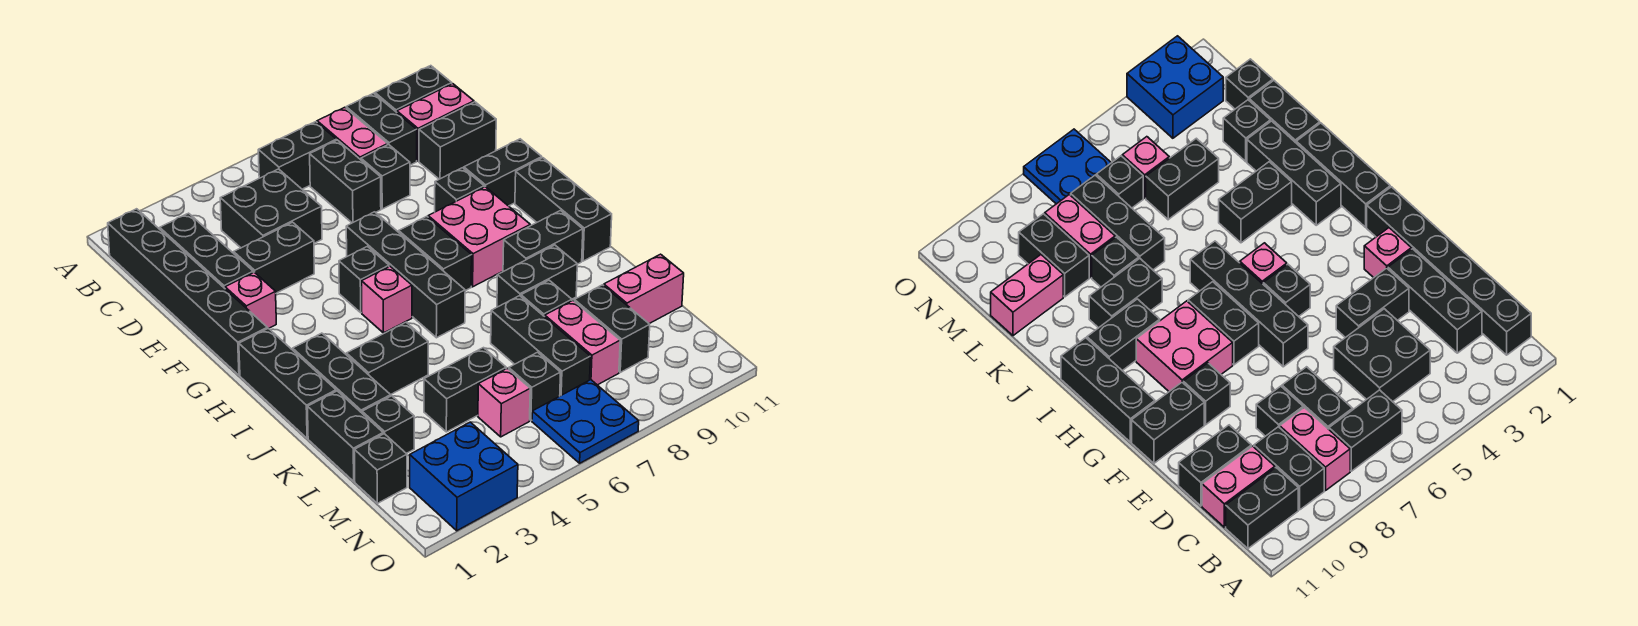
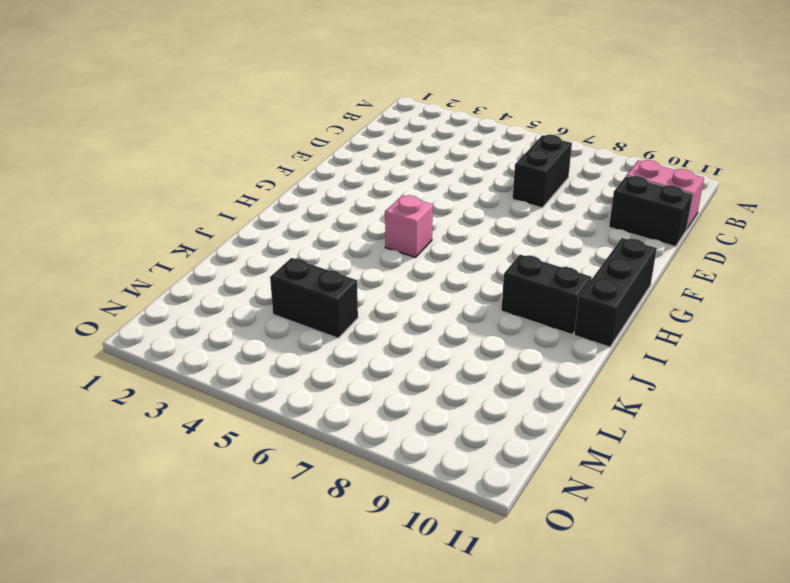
none -> black brick B1:G1 level 1
none -> black brick B6:B7 level 1
none -> pink brick B8:C8 level 1
none -> black brick B9:C9 level 1

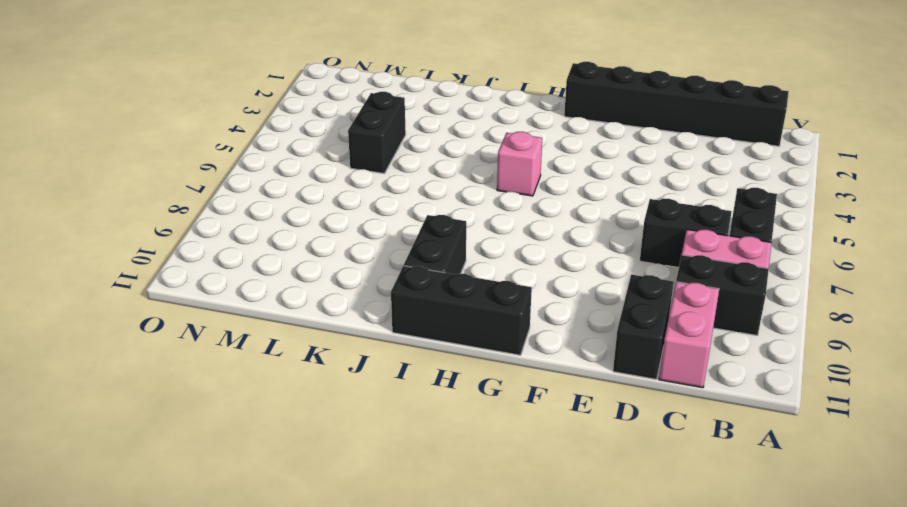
none -> black brick B10:B11 level 1
none -> black brick C2:E2 level 1
none -> black brick C4:D5 level 1
none -> black brick D8 level 1

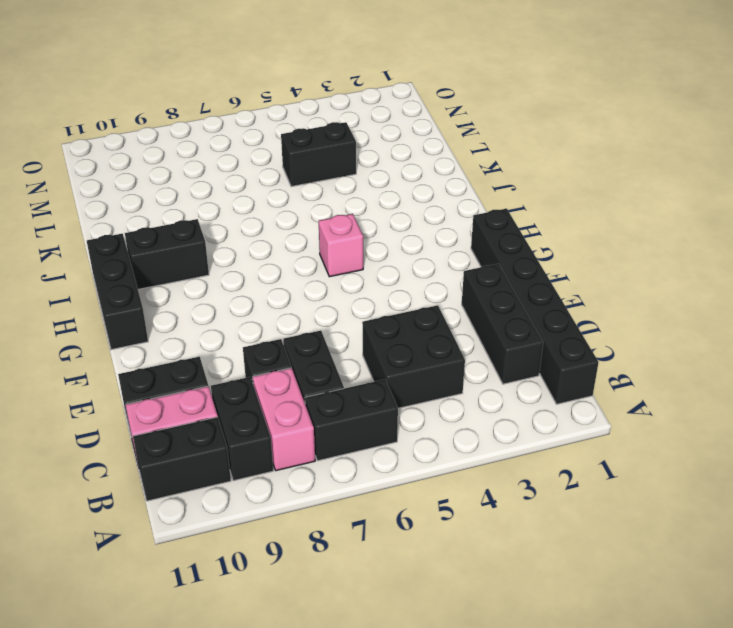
none -> black brick E3:E4 level 1
none -> pink brick F2 level 1
none -> black brick F6:I6 level 1
none -> black brick F9 level 1

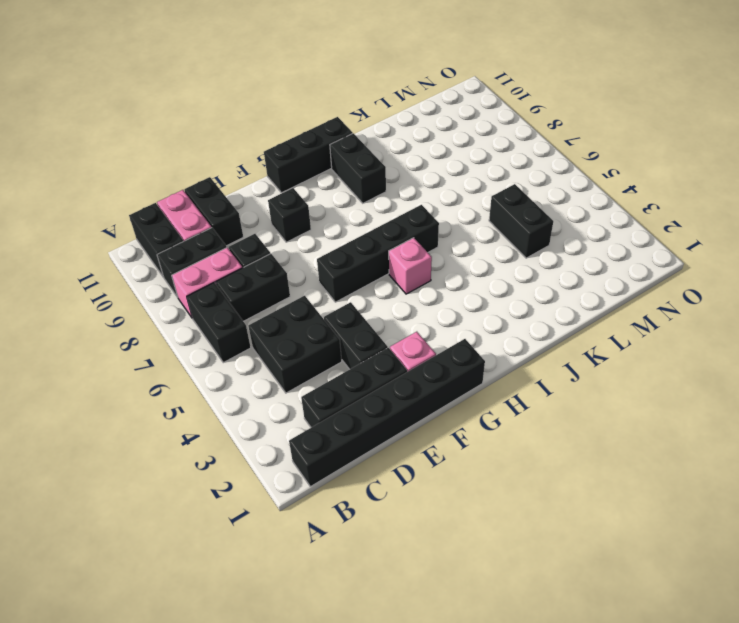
none -> black brick F10:F11 level 1
none -> black brick G5 level 1
none -> black brick G7:H7 level 1
none -> pink brick G8:H9 level 1

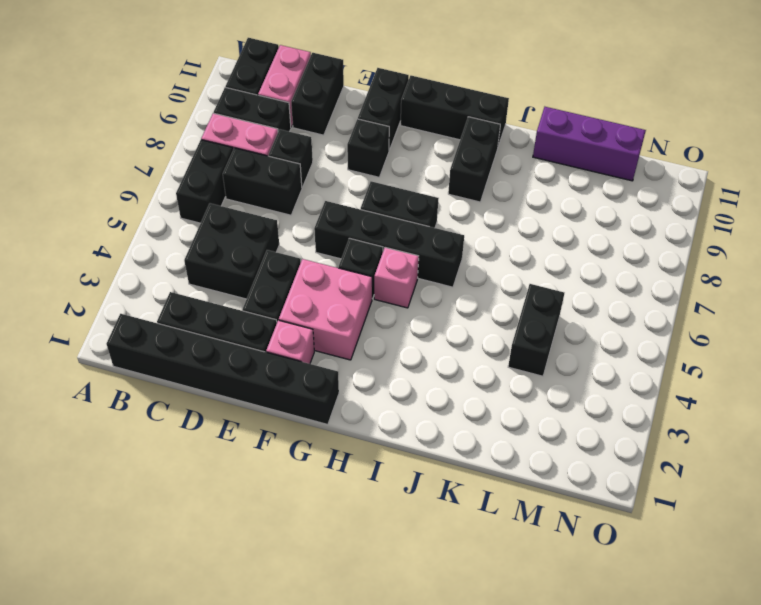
pink brick F3:G4 level 1 -> pink brick G8:H9 level 1
purple brick K11:M11 level 1 -> pink brick L10:L11 level 1
none -> black brick H1:J1 level 1
none -> black brick I2:K2 level 1
none -> black brick J3:J4 level 1
none -> black brick J8:J9 level 1

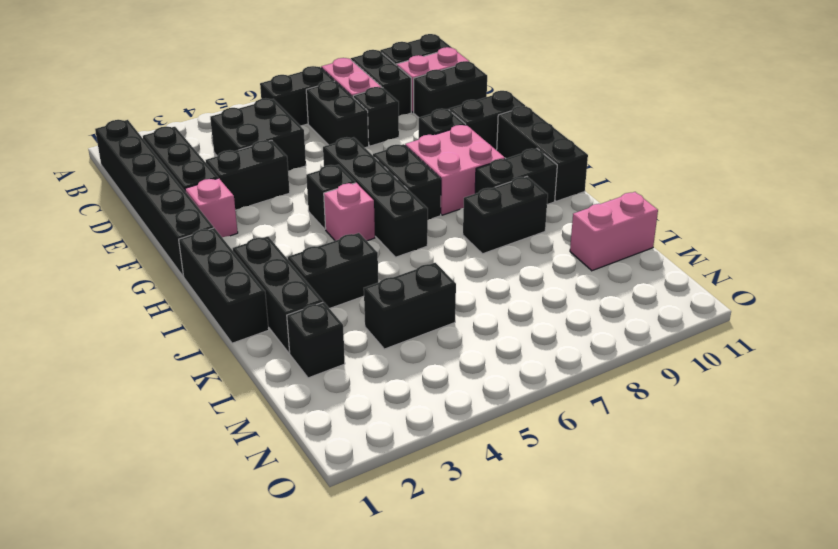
none -> black brick K1:L1 level 1
none -> black brick K7:M7 level 1
none -> black brick K8 level 1
none -> pink brick L8:M8 level 1

